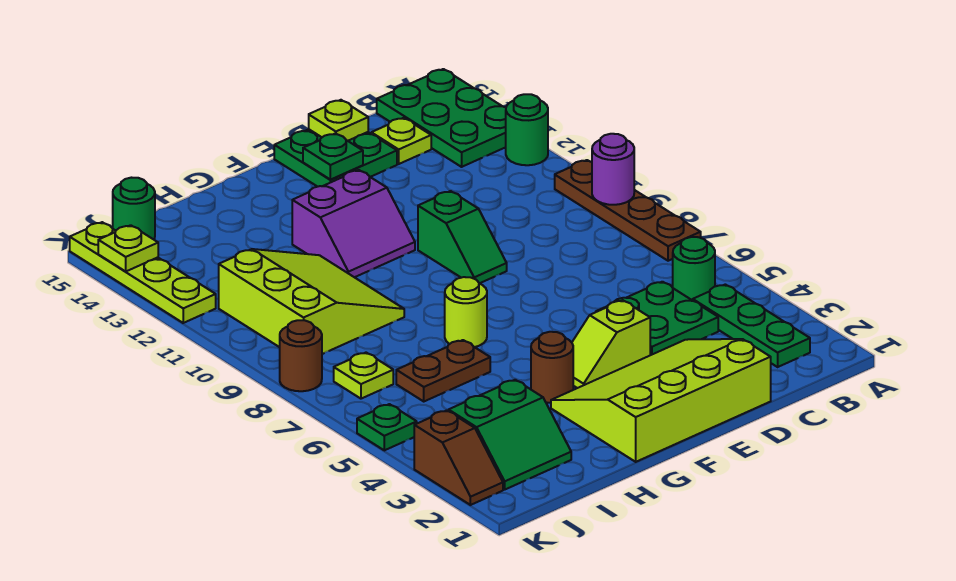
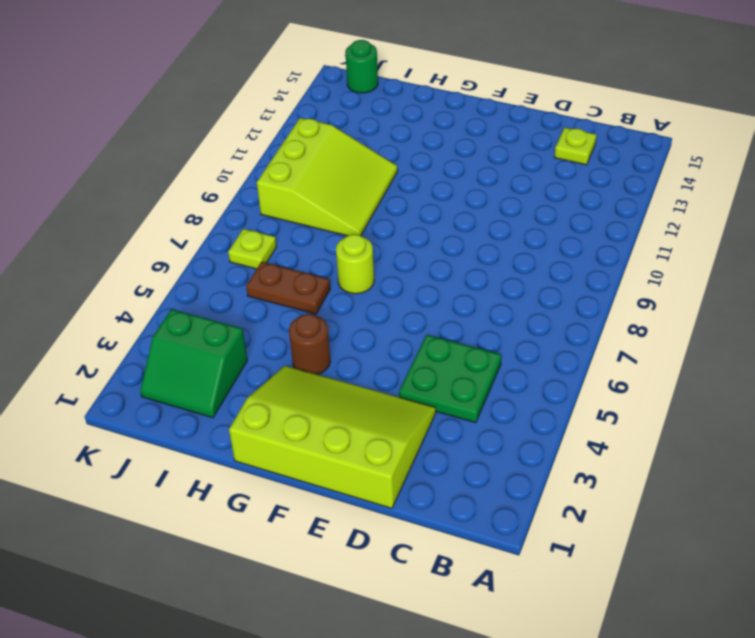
none -> brown plate A7:A10 level 1
none -> green round brick A12 level 1
none -> green plate A13:B15 level 1

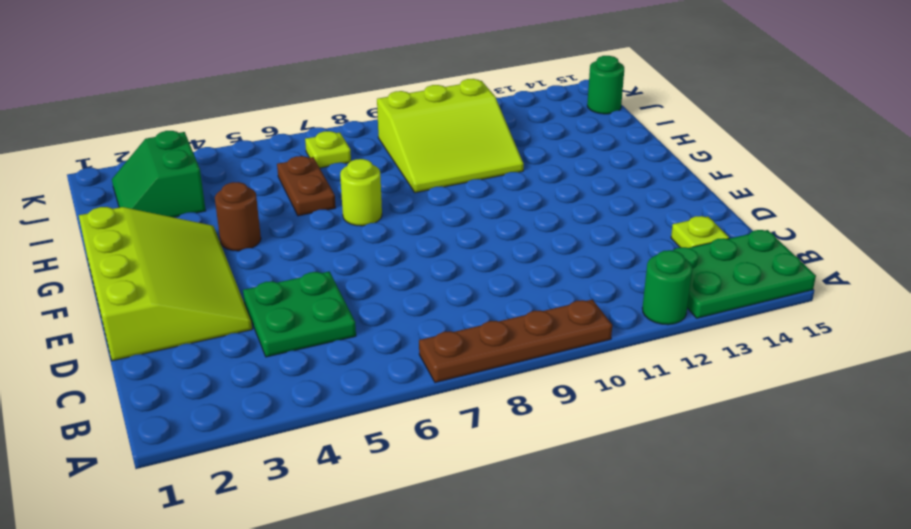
none -> green plate B2:B4 level 1
none -> green round brick B5 level 1
none -> green plate D14:E15 level 1

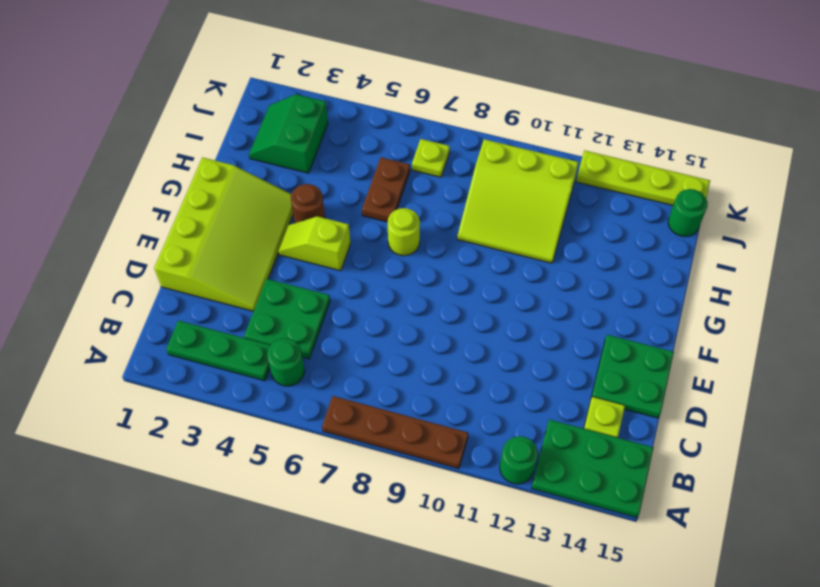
lime slope F4:F5 level 1 top 5 -> lime slope E4:F4 level 1 top E
none -> green slope E9:E10 level 1 top 10
none -> purple slope F11:G12 level 1 top 12
none -> brown slope K2:K3 level 1 top 3

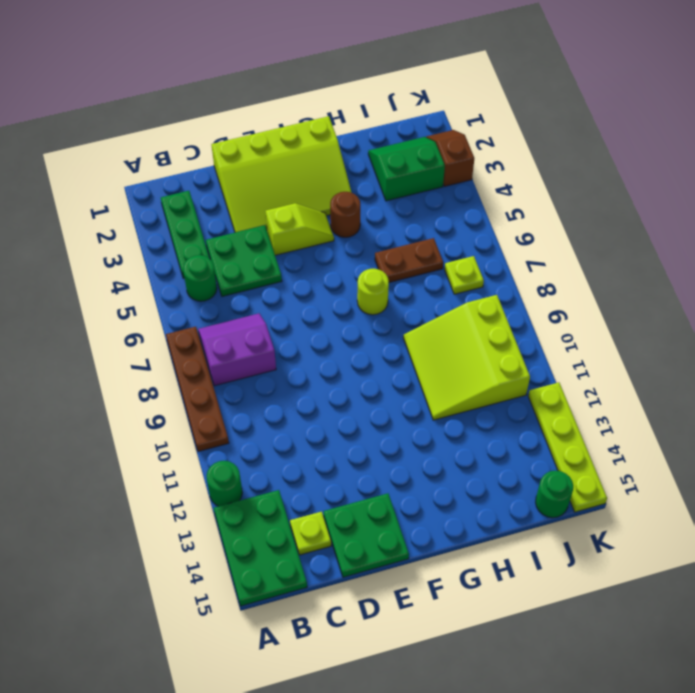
purple slope B7:C8 level 1 top 8 -> purple slope F11:G12 level 1 top 12
none -> green slope E9:E10 level 1 top 10
none -> green plate K5 level 1
none -> brown round brick K8 level 1

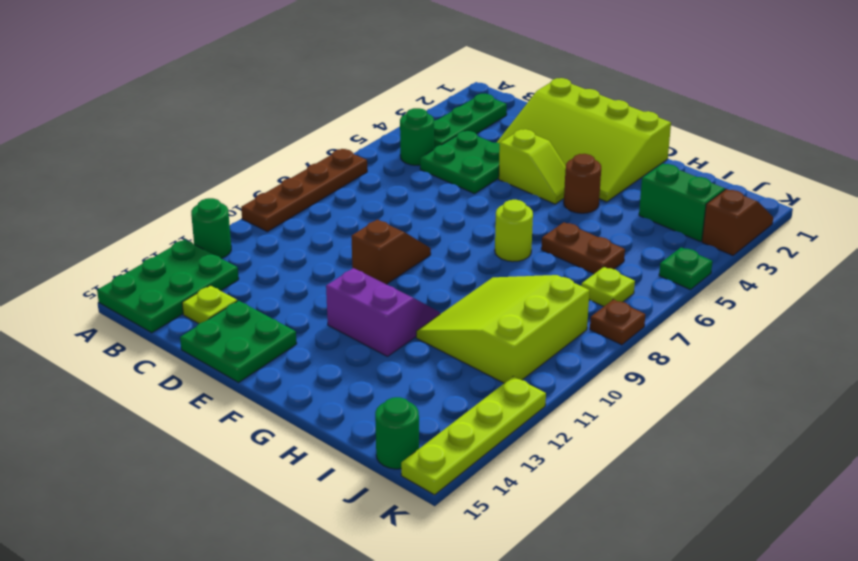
brown slope E9:E10 level 1 top 10 -> green slope E9:E10 level 1 top 10
brown plate K8 level 1 -> brown round brick K8 level 1
none -> purple round brick A9 level 2
none -> lime plate D15 level 2
none -> green plate E14 level 2

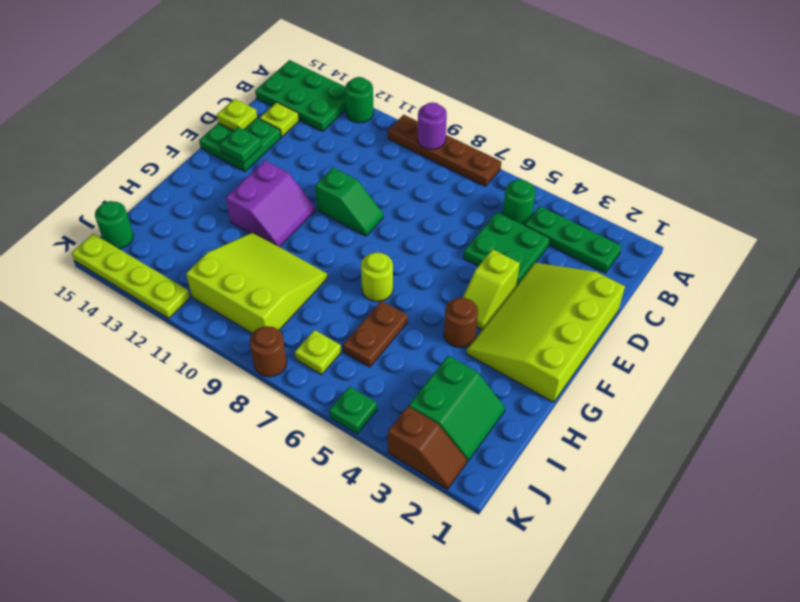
none -> lime plate K14 level 2

